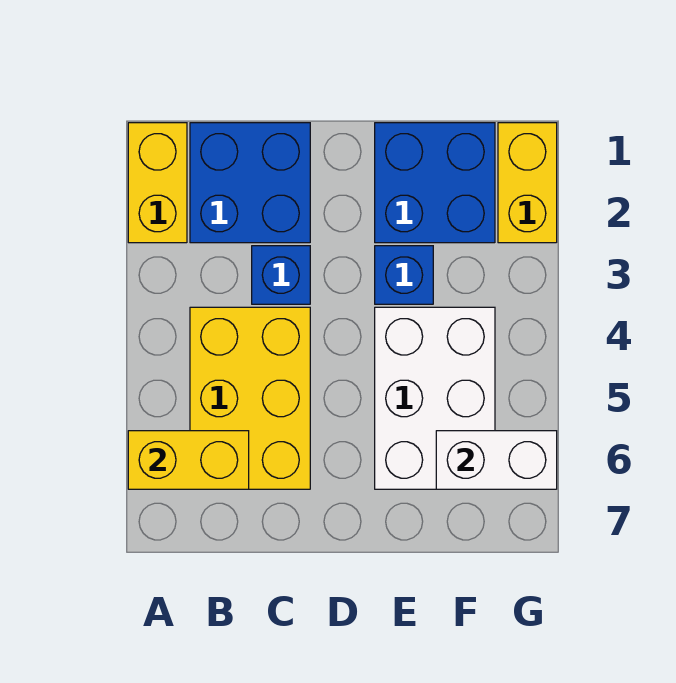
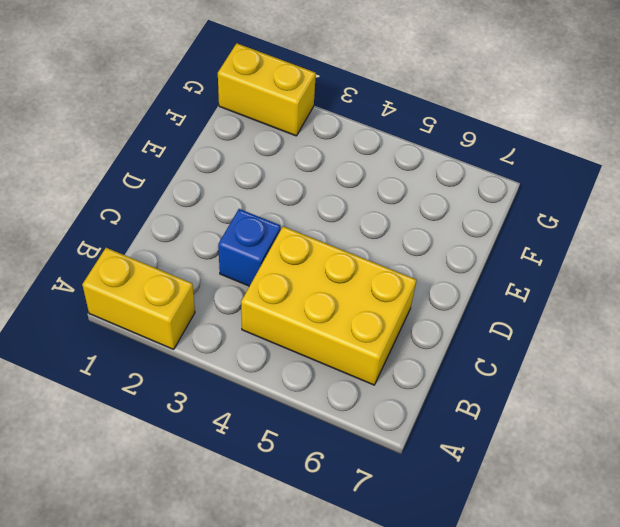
none -> blue brick B1:C2 level 1
none -> blue brick E1:F2 level 1

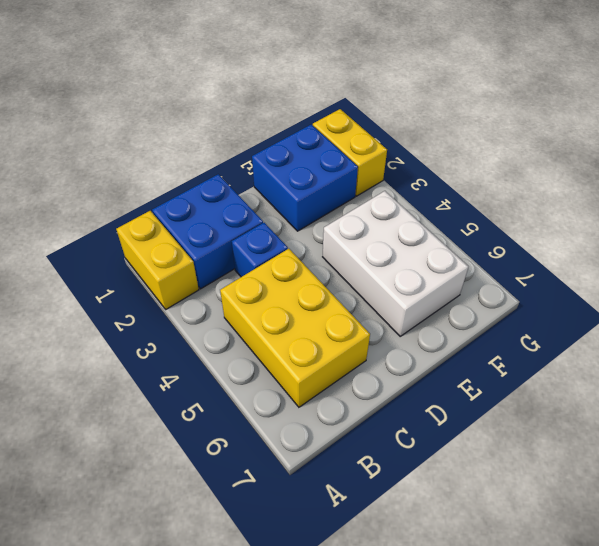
none -> blue brick E3 level 1
none -> yellow brick A6:B6 level 2

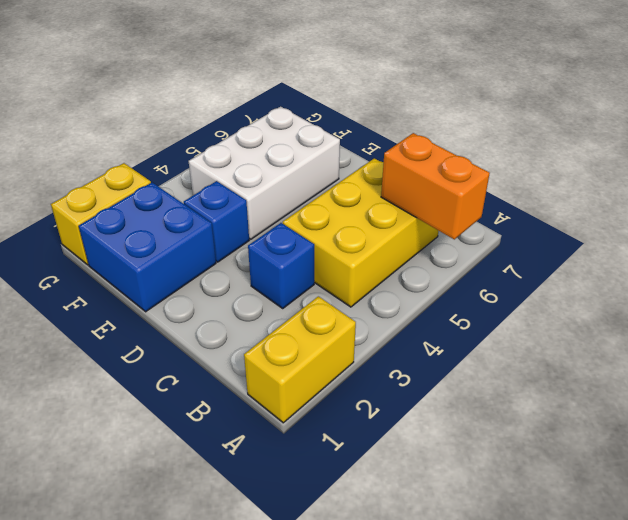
orange brick A6:B6 level 2 -> yellow brick A6:B6 level 2
none -> blue brick B1:C2 level 1
none -> white brick F6:G6 level 2

